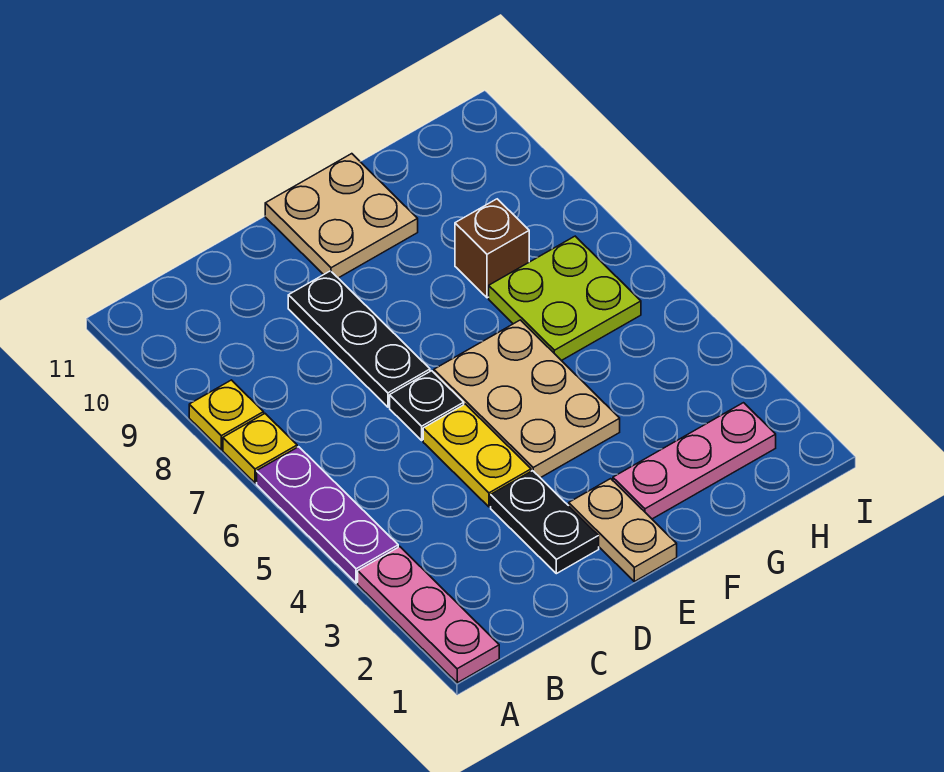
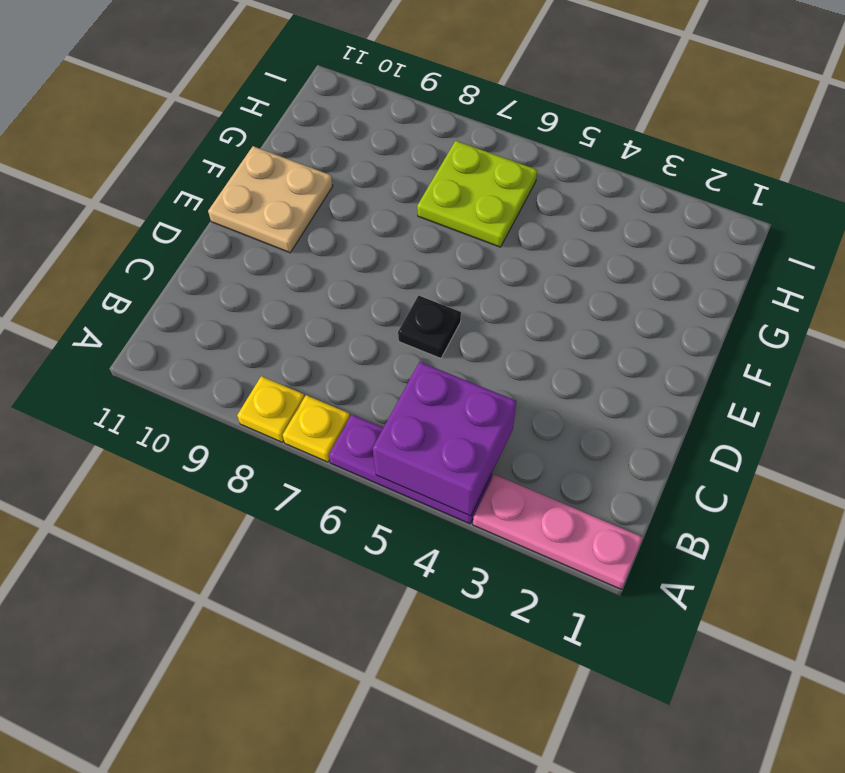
purple brick A4:B5 level 2 -> none
none -> black plate D2:D3 level 1
none -> yellow plate D4:D5 level 1
none -> black plate D7:D9 level 1

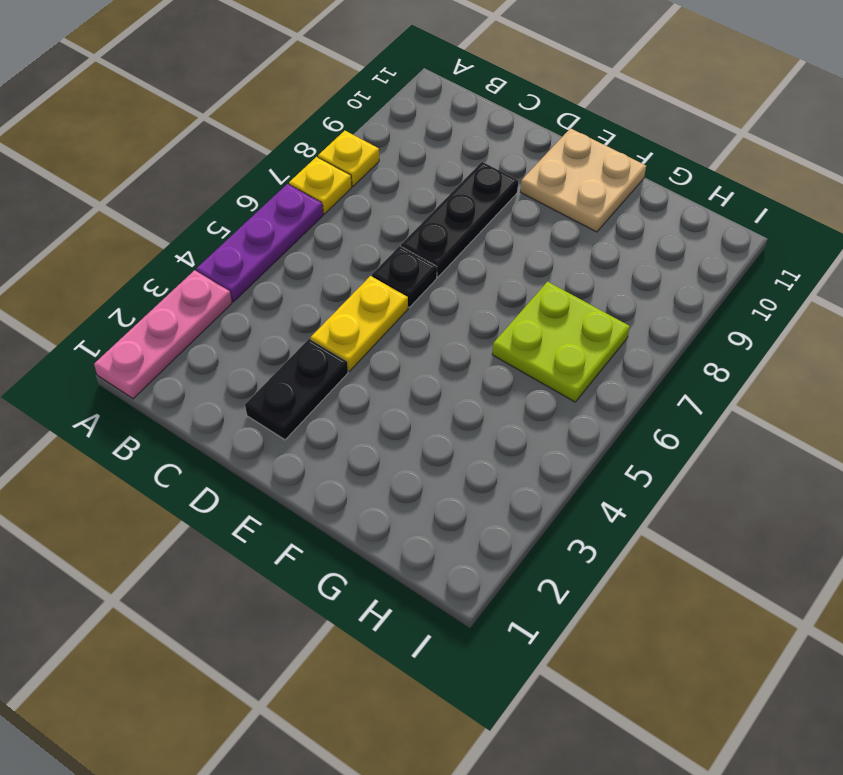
none -> tan plate E1:E2 level 1
none -> tan plate E4:F6 level 1
none -> pink plate F2:H2 level 1

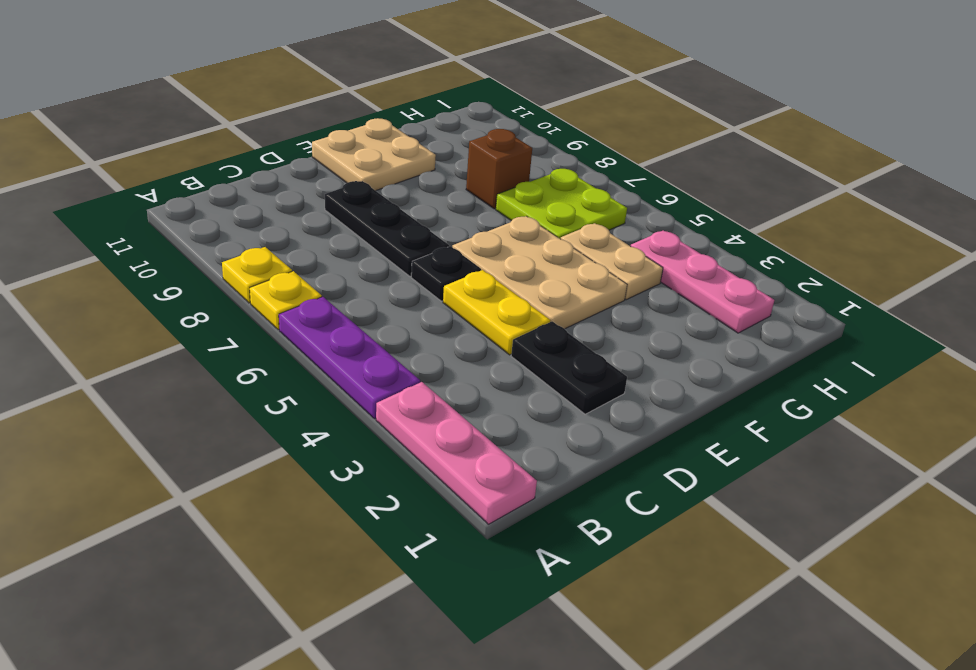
tan plate G4:G5 level 1 -> tan plate E1:E2 level 1
pink plate H2:H4 level 1 -> pink plate F2:H2 level 1

